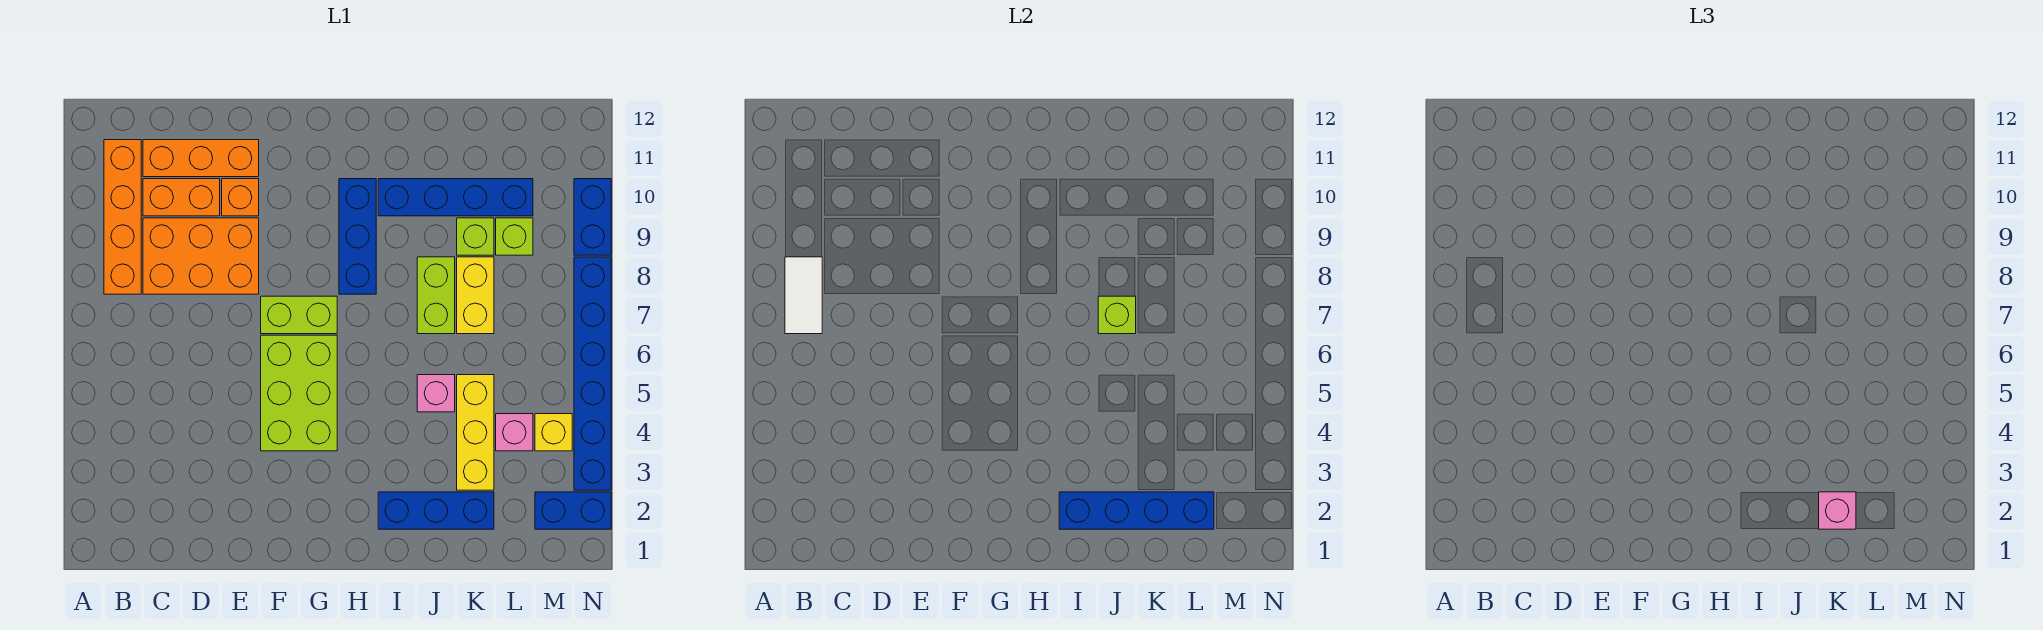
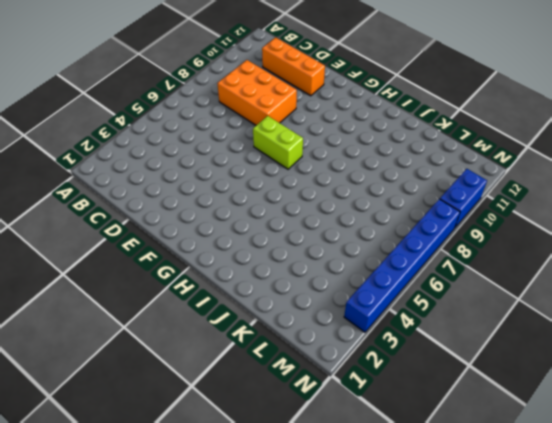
none -> orange brick B8:B11 level 1
none -> orange brick C10:D10 level 1
none -> orange brick E10 level 1

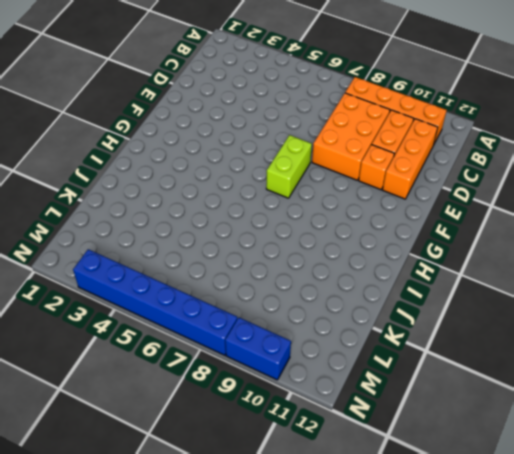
none -> lime brick F4:G6 level 1
none -> blue brick H8:H10 level 1
none -> blue brick I2:K2 level 1

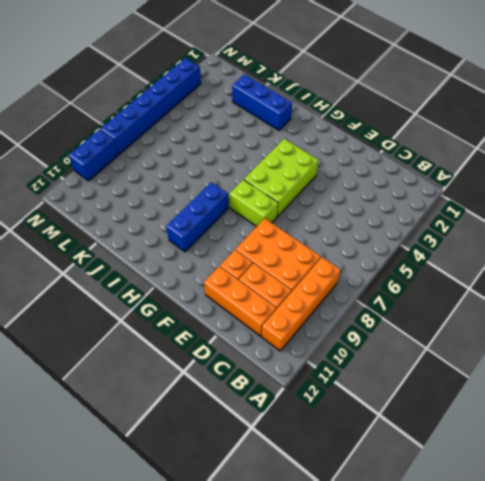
none -> blue brick I10:L10 level 1
none -> pink brick J5 level 1
none -> lime brick J7:J8 level 1

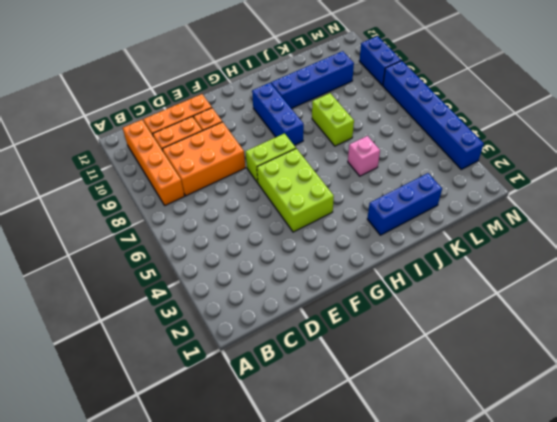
none -> yellow brick K3:K5 level 1
none -> yellow brick K7:K8 level 1
none -> lime brick K9 level 1

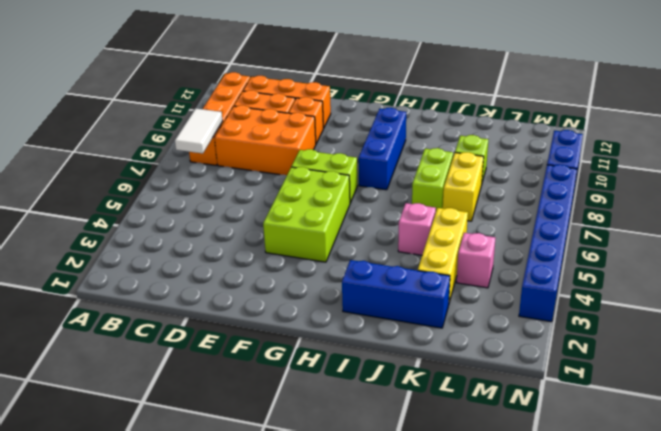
none -> blue brick I10:L10 level 1
none -> lime brick L9 level 1
none -> blue brick M2:N2 level 1

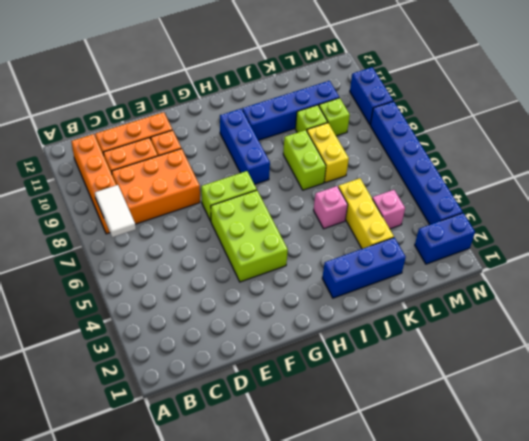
none -> yellow brick M4 level 1
none -> blue brick I2:L2 level 2
none -> lime brick J7 level 2

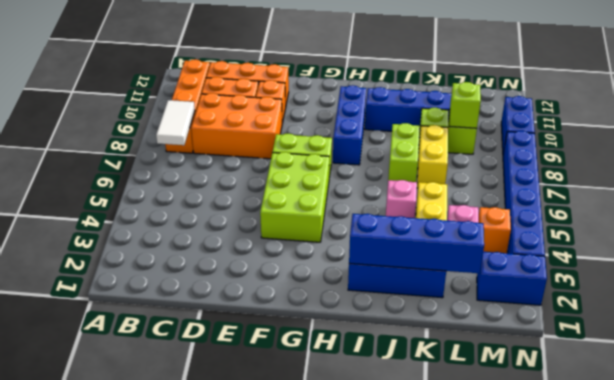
lime brick L9 level 2 -> lime brick J7 level 2
orange brick M4 level 1 -> yellow brick M4 level 1
none -> pink brick K2 level 3

